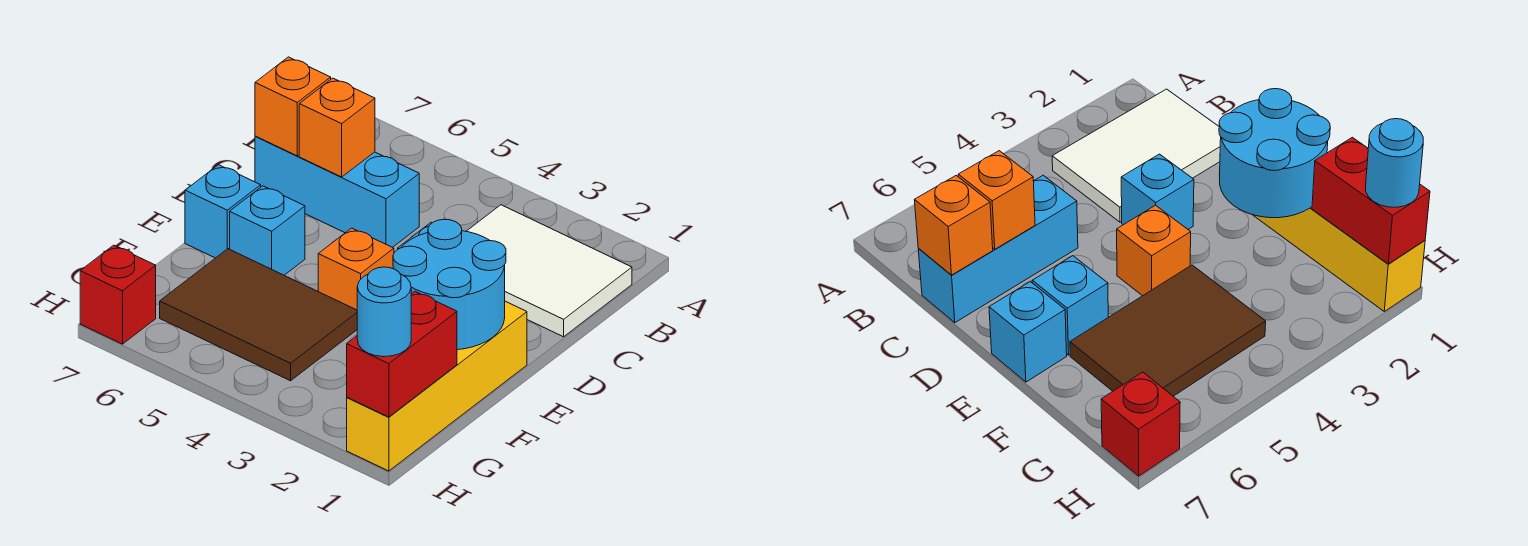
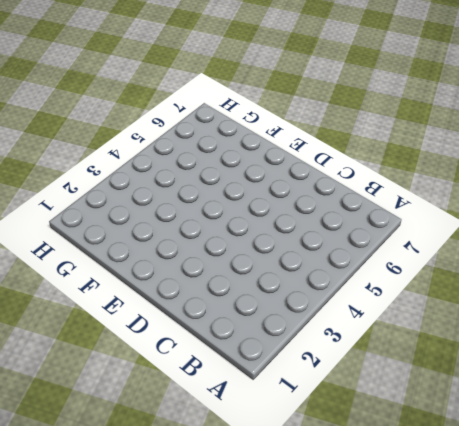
none -> white tile B1:C3 level 1
none -> cyan brick C5:C7 level 1
none -> cyan brick D3 level 1

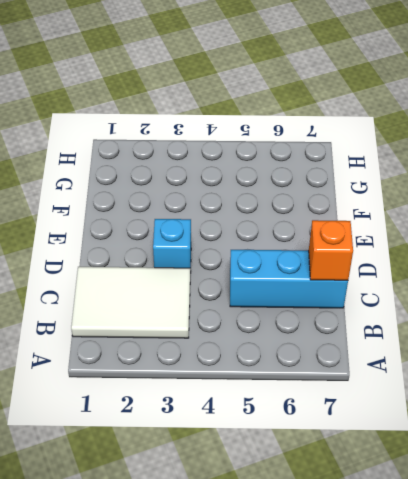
none -> yellow brick E1:H1 level 1
none -> orange brick E4 level 1
none -> cyan brick E6 level 1

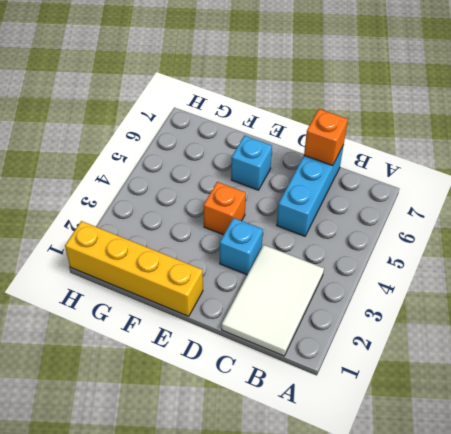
none -> cyan brick E7 level 1
none -> brown tile F4:G6 level 1
none -> red brick H7 level 1

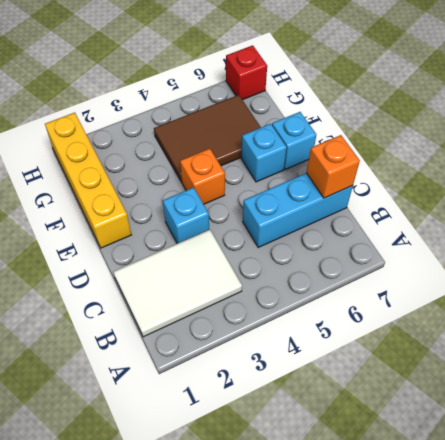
none -> orange brick C6 level 2
none -> cyan round brick E1:F2 level 2
none -> red brick G1:H1 level 2

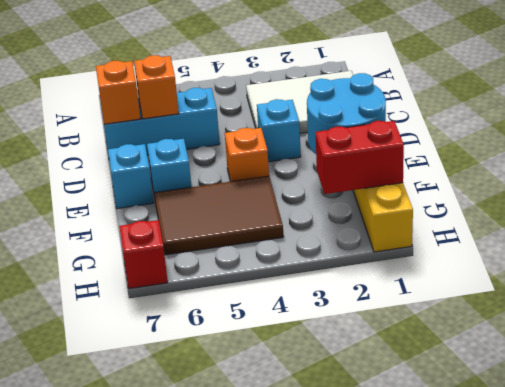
red brick G1:G2 level 2 -> red brick G1:H1 level 2
none -> cyan round brick H1 level 3

